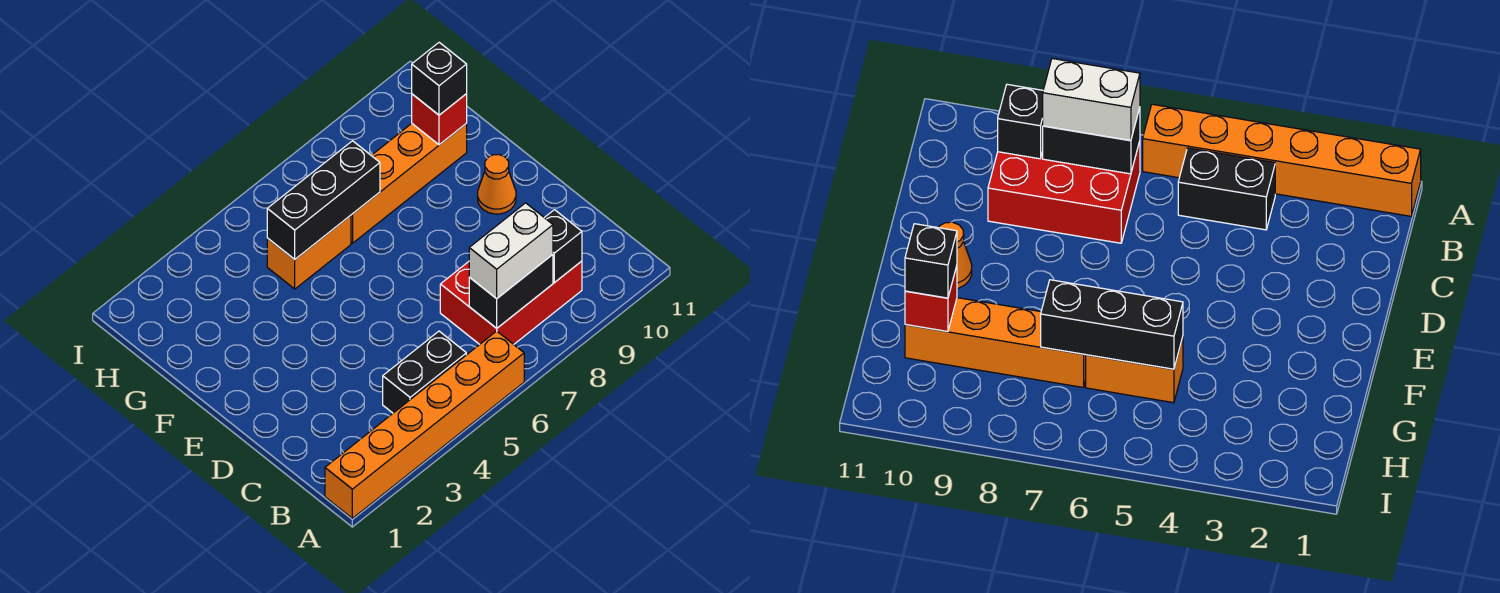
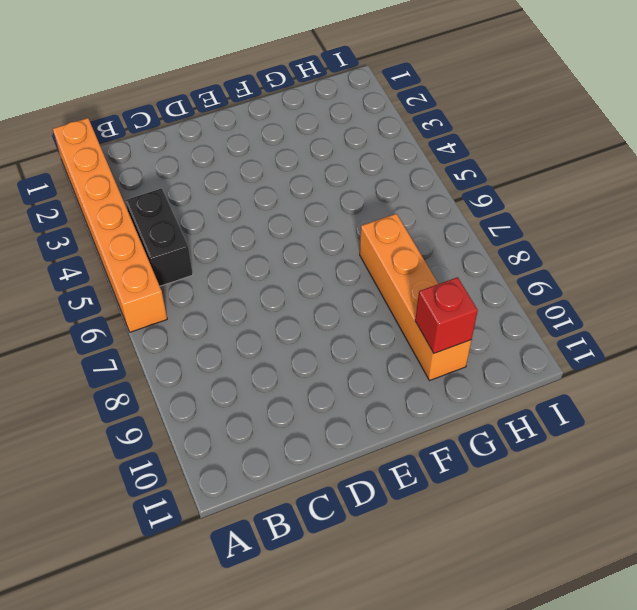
none -> red brick B7:C9 level 1
none -> orange cone E10 level 1
none -> orange brick G5:G6 level 1

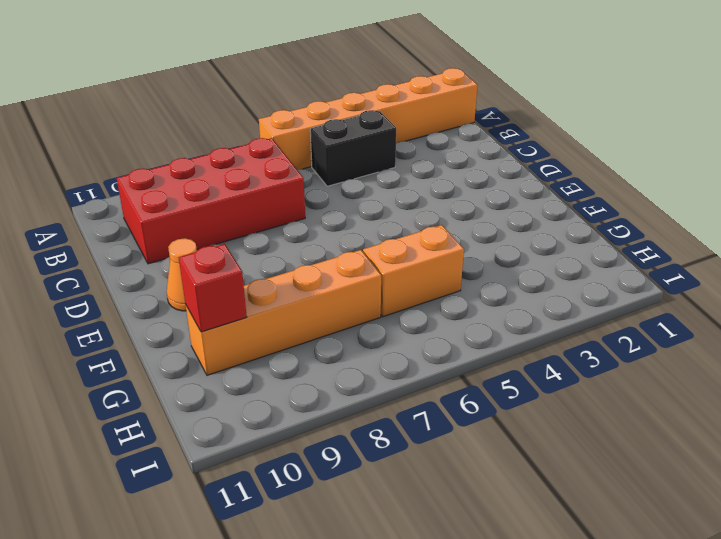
red brick B7:C10 level 1 -> red brick B7:C9 level 1
none -> black brick B7:B8 level 2
none -> black brick B9 level 2
none -> black brick G5:G7 level 2

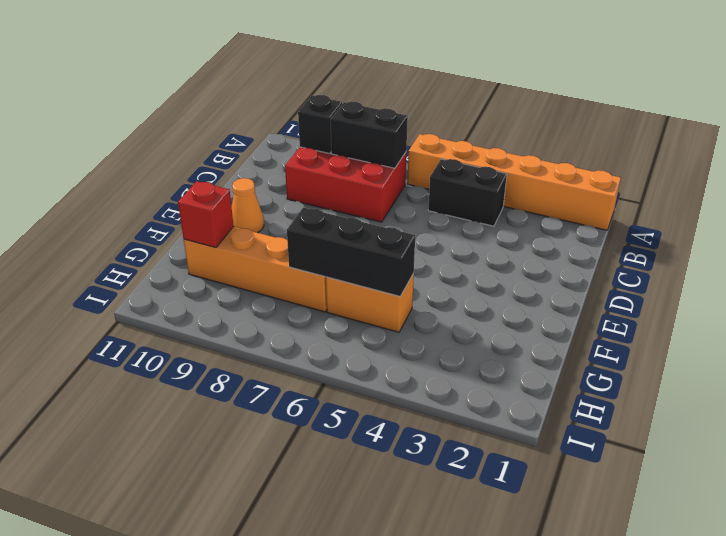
none -> white brick B7:B8 level 3
none -> black brick G10 level 3

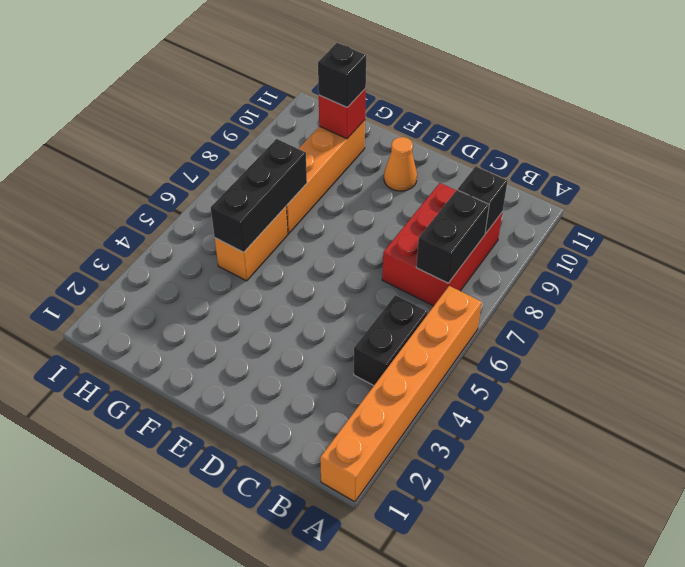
none -> white brick B7:B8 level 3

